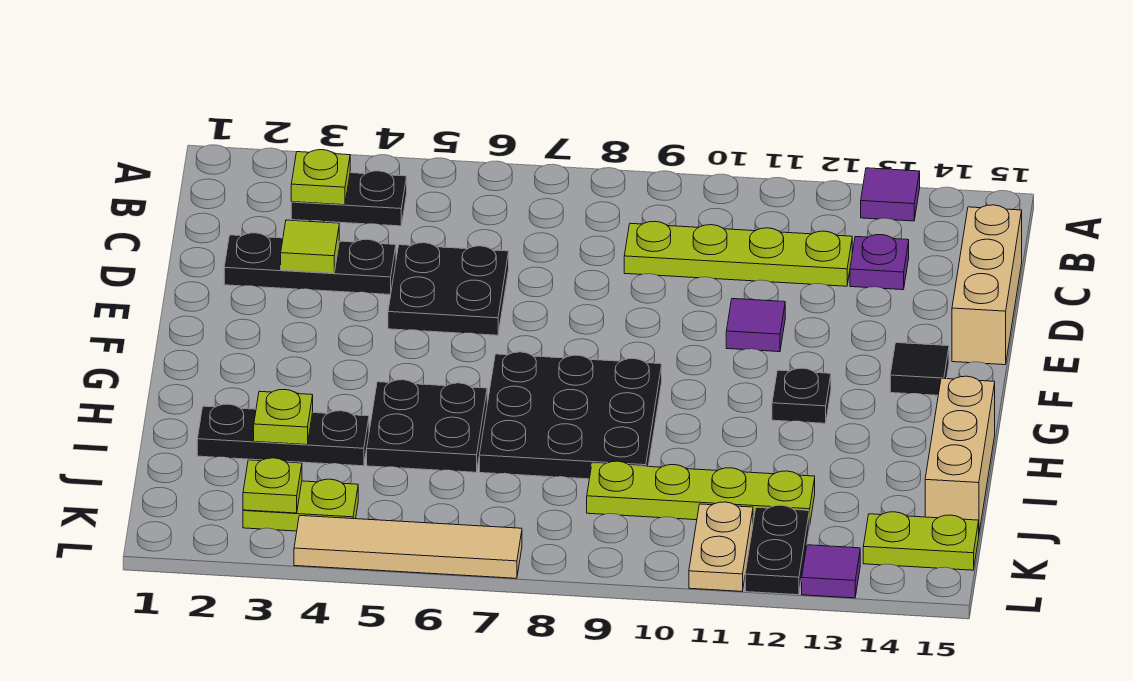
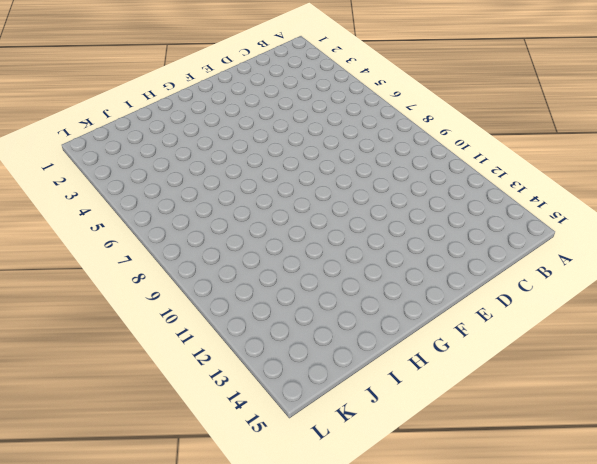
none -> purple tile A13 level 1
none -> black plate B3:B4 level 1
none -> lime plate C9:C12 level 1

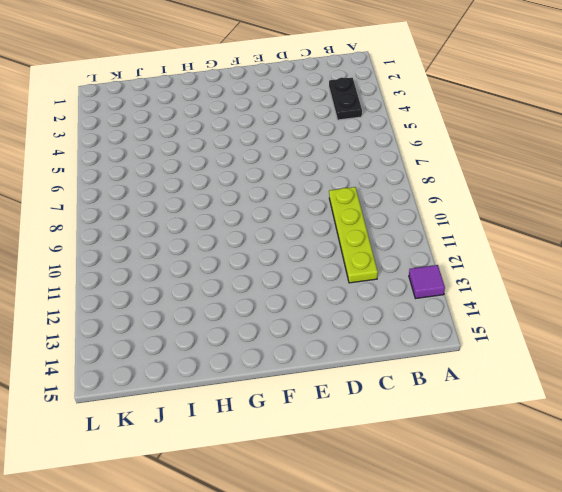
none -> purple plate C13 level 1
none -> tan brick C15:E15 level 1
none -> black plate D2:D4 level 1

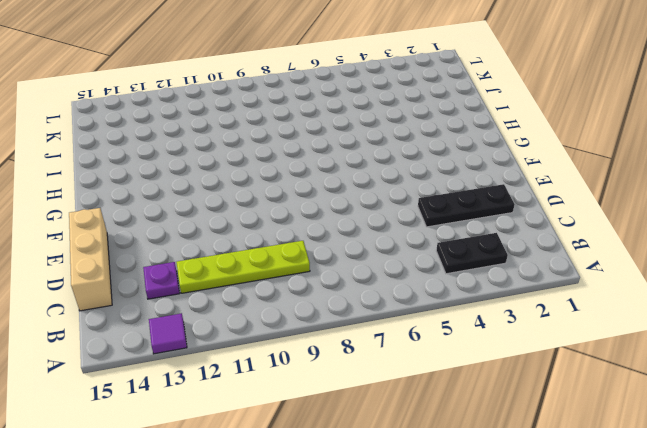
none -> black plate D5:E6 level 1
none -> purple tile E11 level 1
none -> black tile F14 level 1

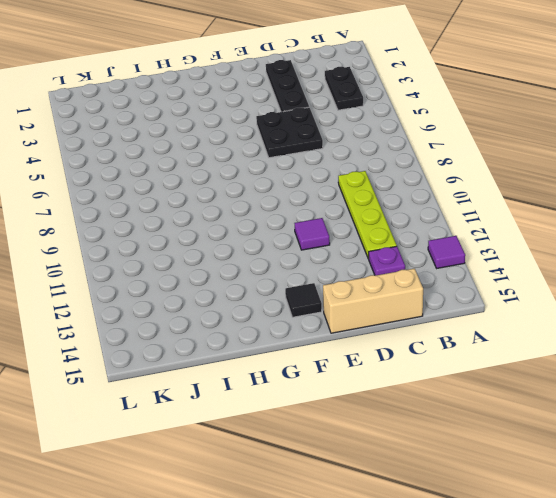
none -> black plate G7:I9 level 1
none -> black plate G12 level 1
none -> black plate H5:I6 level 1

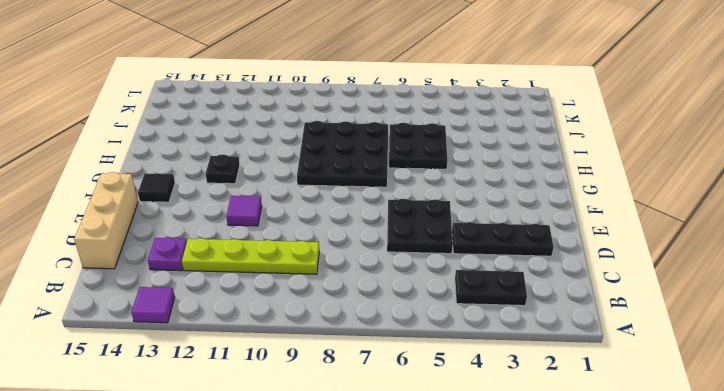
none -> tan brick H15:J15 level 1
none -> black plate I2:I4 level 1
none -> lime plate J9:J12 level 1

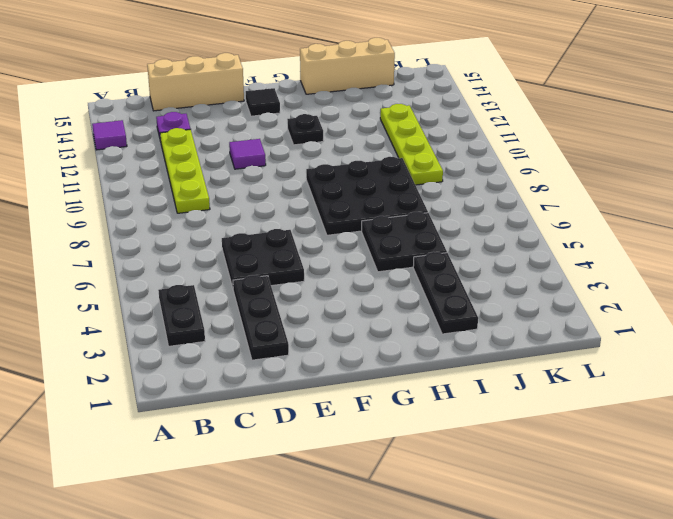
none -> lime plate K3:K4 level 1
none -> tan plate K11:L11 level 1
none -> black plate K12:L12 level 1

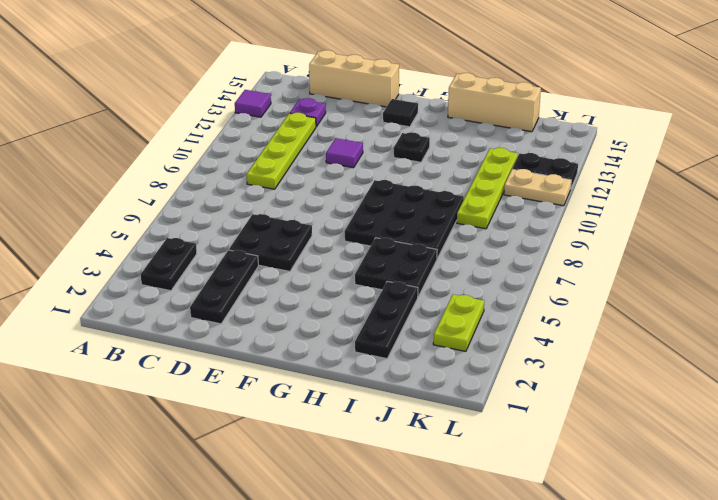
none -> lime plate K14:K15 level 1
none -> tan tile L4:L7 level 1
none -> purple tile L13 level 1

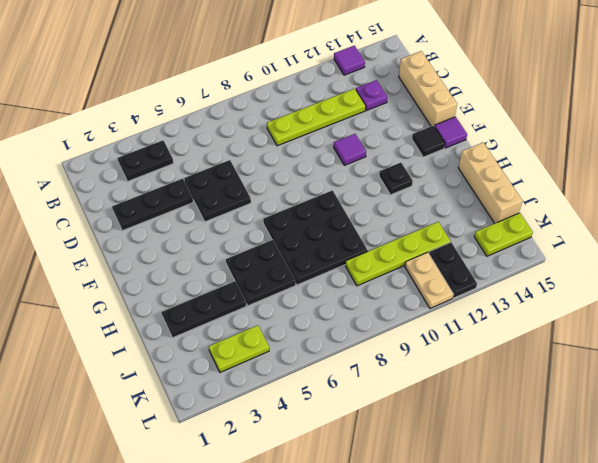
purple tile F15 level 1 -> purple tile L13 level 1
none -> tan tile L4:L7 level 1
none -> lime plate B3 level 2
none -> lime tile D3 level 2

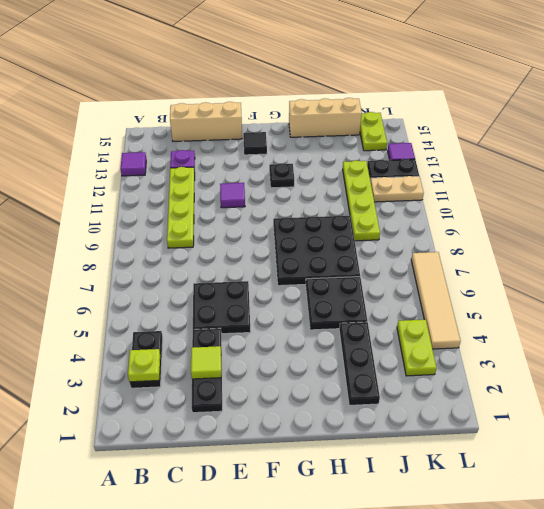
none -> lime plate I3 level 2
none -> lime plate K3 level 2

